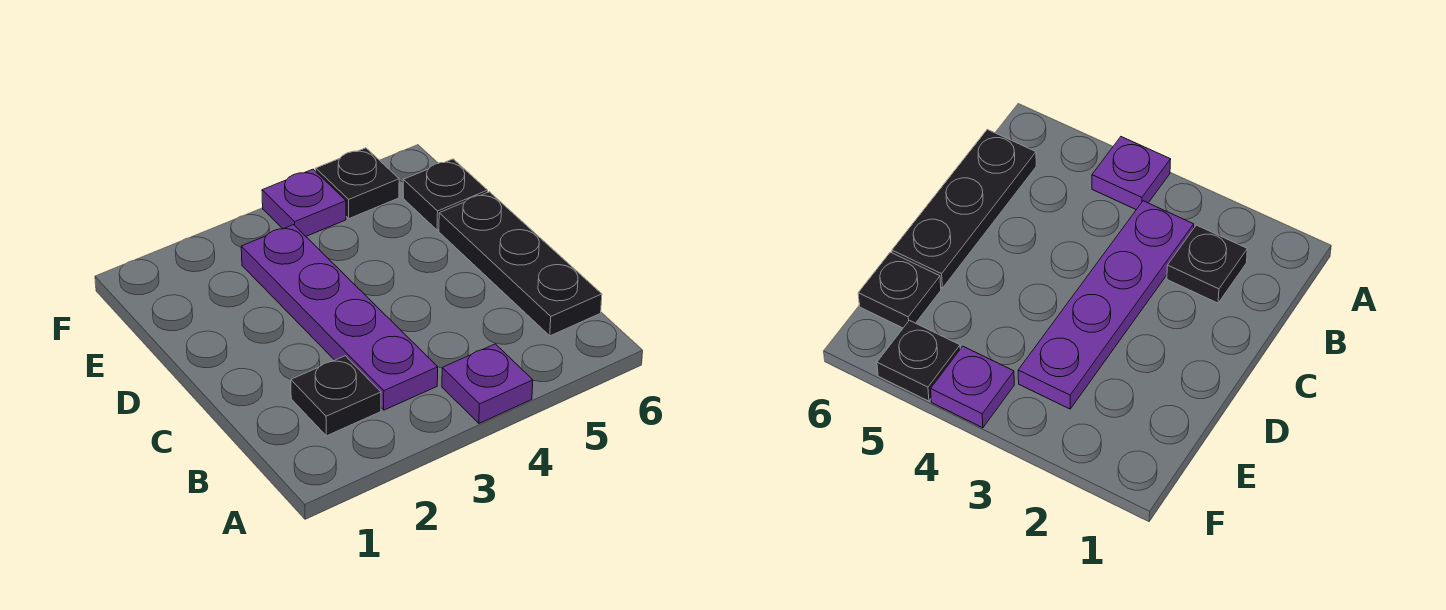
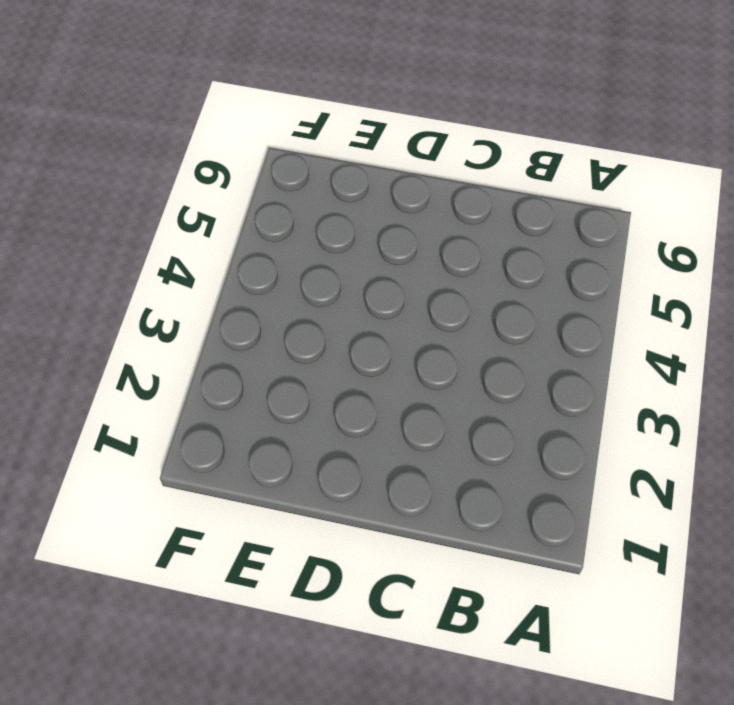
none -> purple plate A4 level 1
none -> black plate B2 level 1

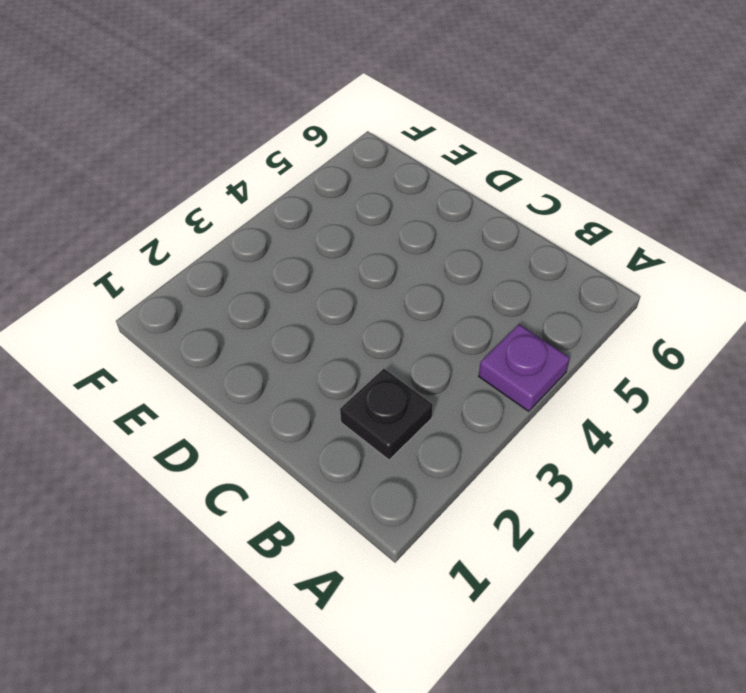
none -> purple plate B3:E3 level 1
none -> black plate B6:D6 level 1

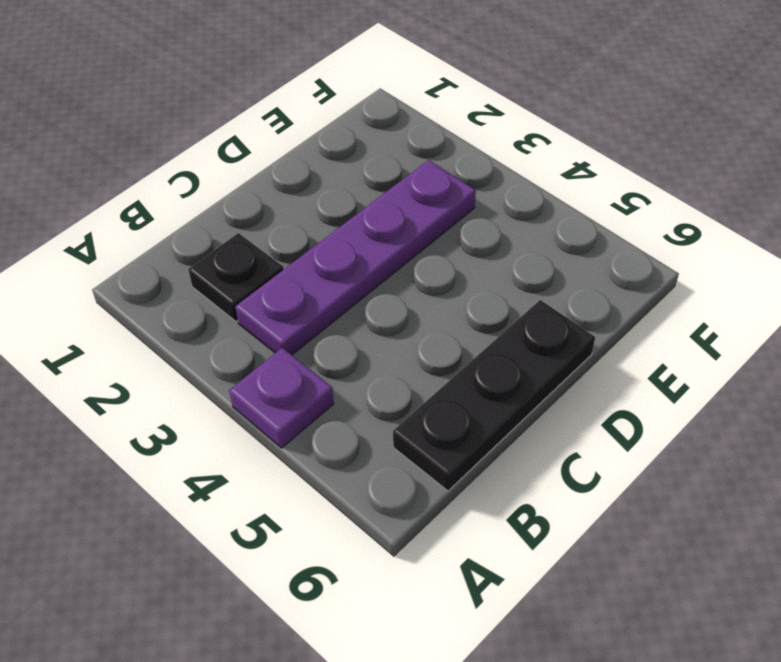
none -> black plate E6 level 1
none -> purple plate F4 level 1

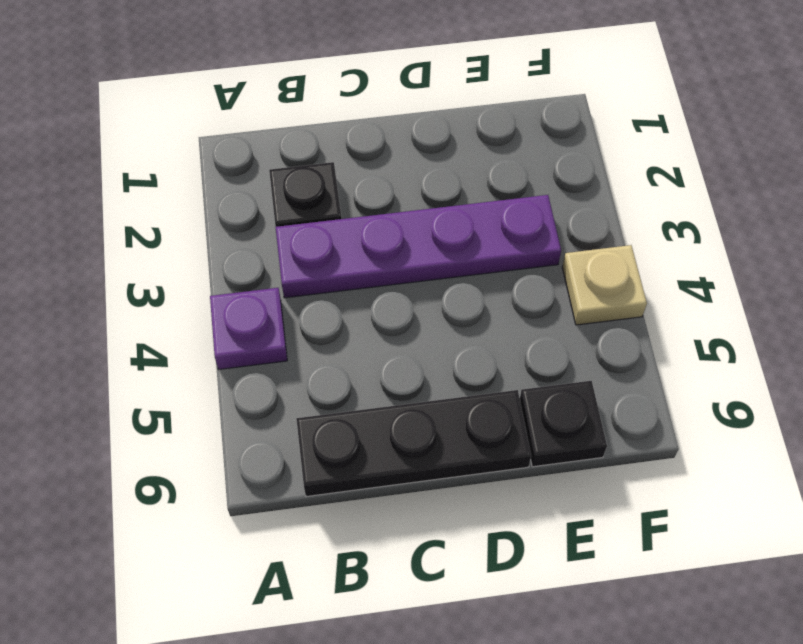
tan plate F4 level 1 -> purple plate F4 level 1
none -> black plate F5 level 1

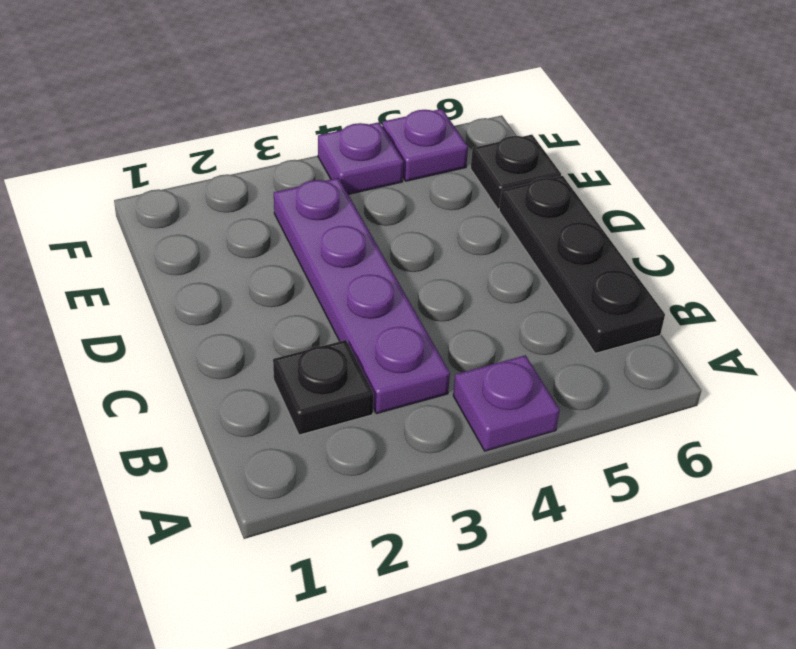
purple plate F5 level 1 -> black plate F5 level 1

